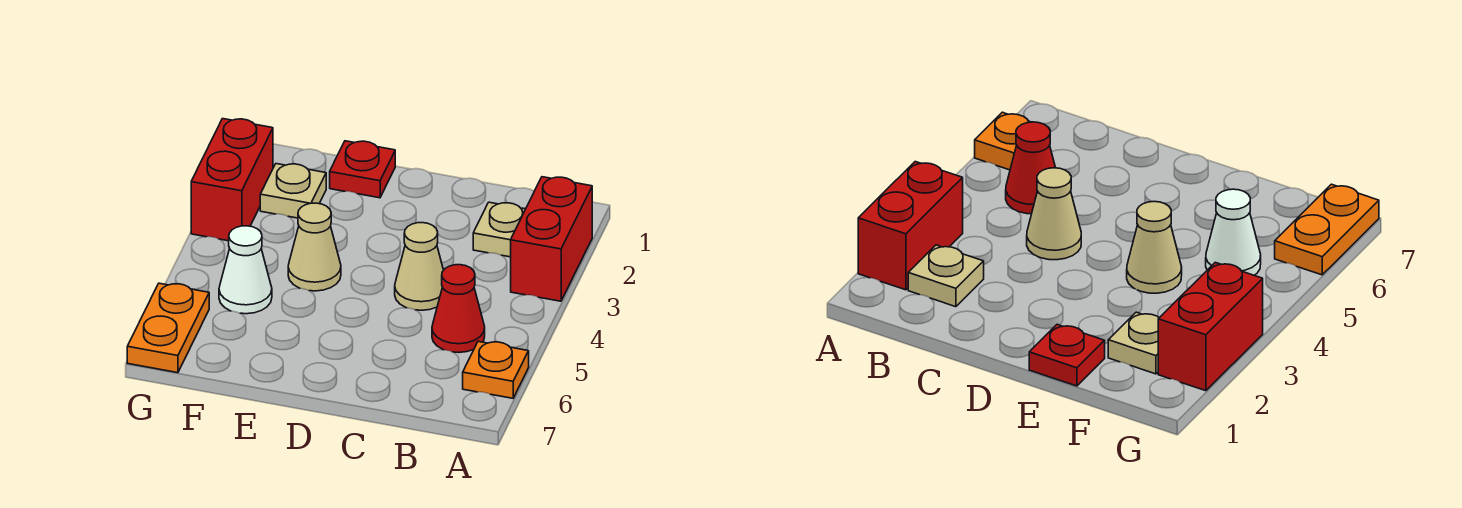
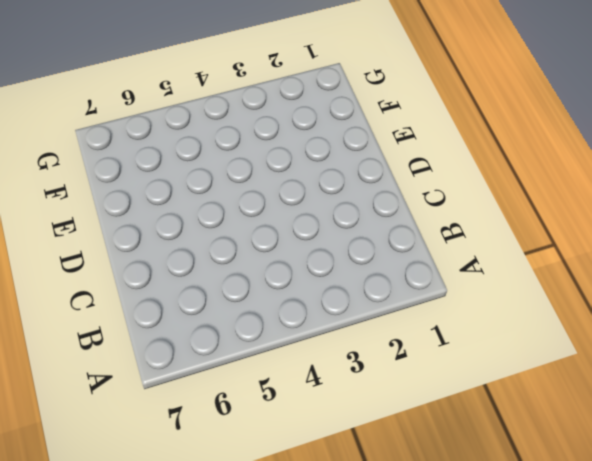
none -> red brick A2:A3 level 1
none -> orange plate A6 level 1

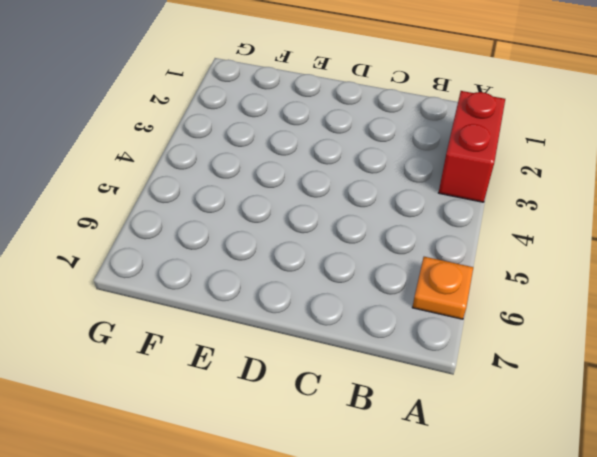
none -> tan plate B2 level 1
none -> red cone B5 level 1

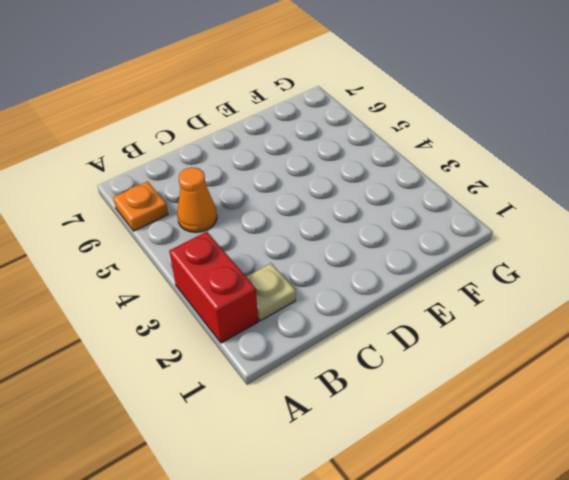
orange cone B5 level 1 -> red cone B5 level 1
none -> tan cone C4 level 1
none -> red plate E1 level 1

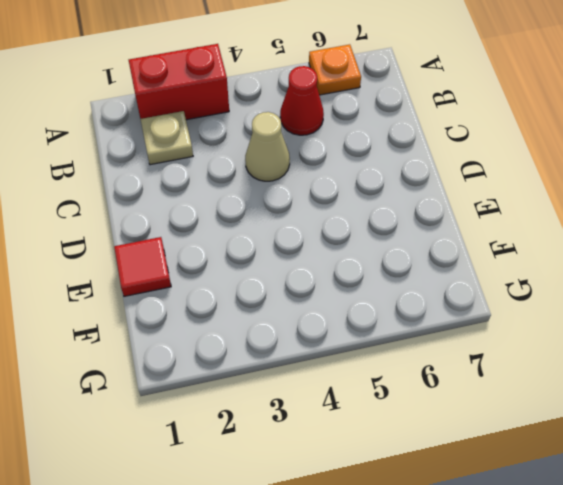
red tile E1 level 1 -> red plate E1 level 1
none -> tan cone E4 level 1
none -> tan plate F2 level 1

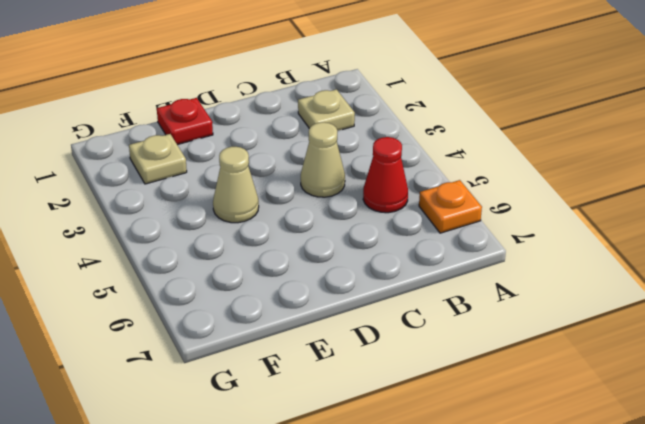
none -> red brick A2:A3 level 1
none -> white cone F5 level 1

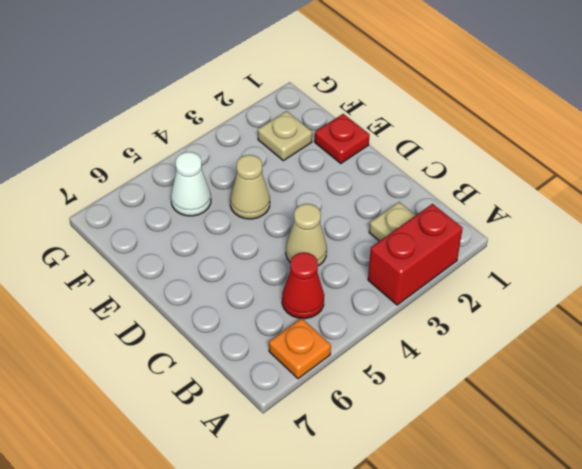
none -> red brick G2:G3 level 1
none -> orange plate G6:G7 level 1

